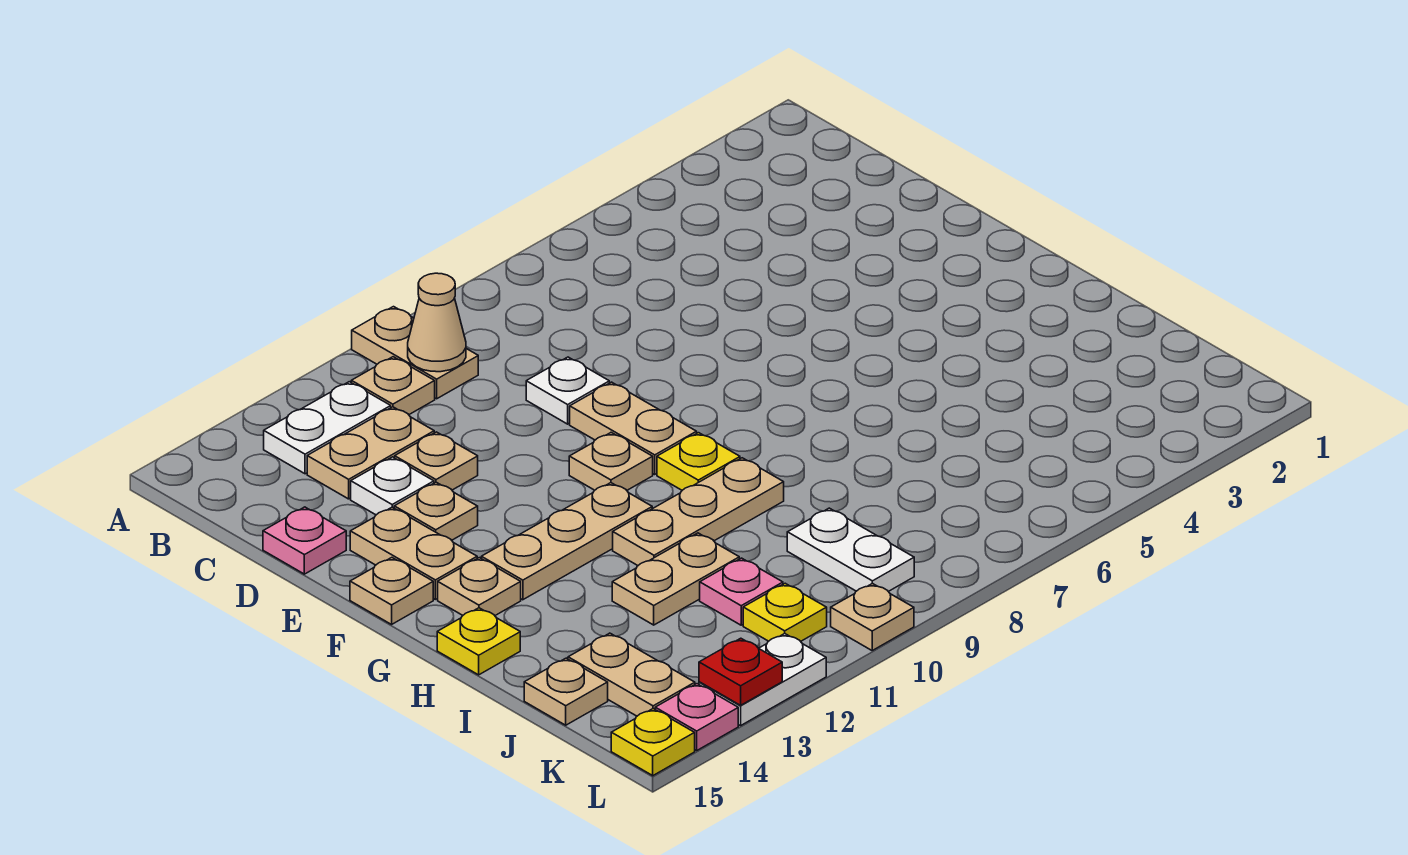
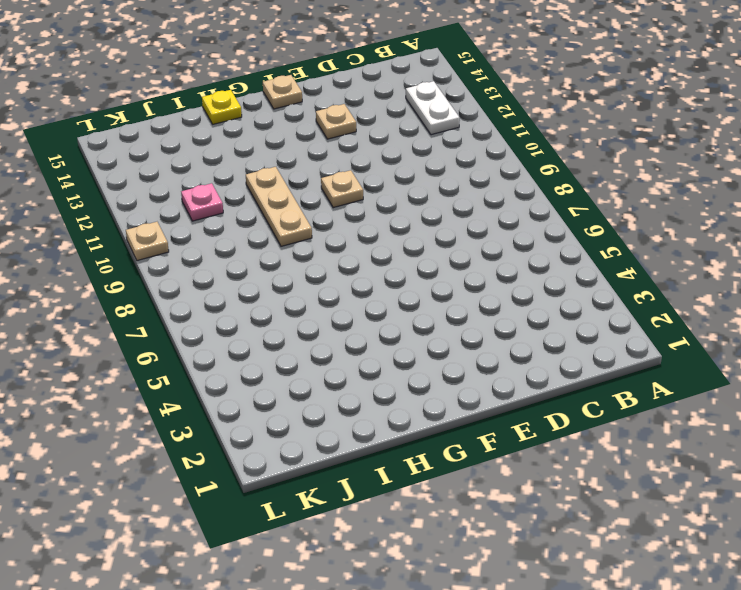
none -> tan plate A10:B10 level 1
none -> tan plate B11 level 1
none -> tan plate C12:C13 level 1
none -> white plate D9 level 1

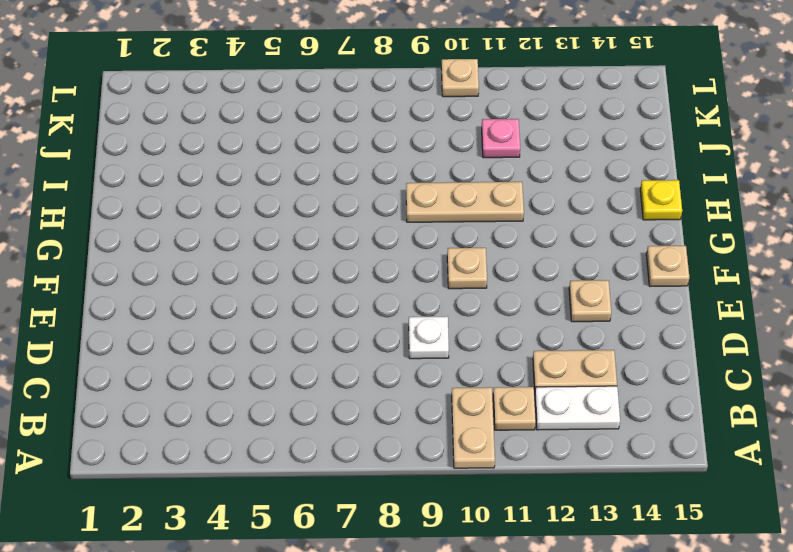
none -> tan plate D12 level 1
none -> white plate D13 level 1
none -> pink plate D15 level 1
none -> tan plate E9:F9 level 1

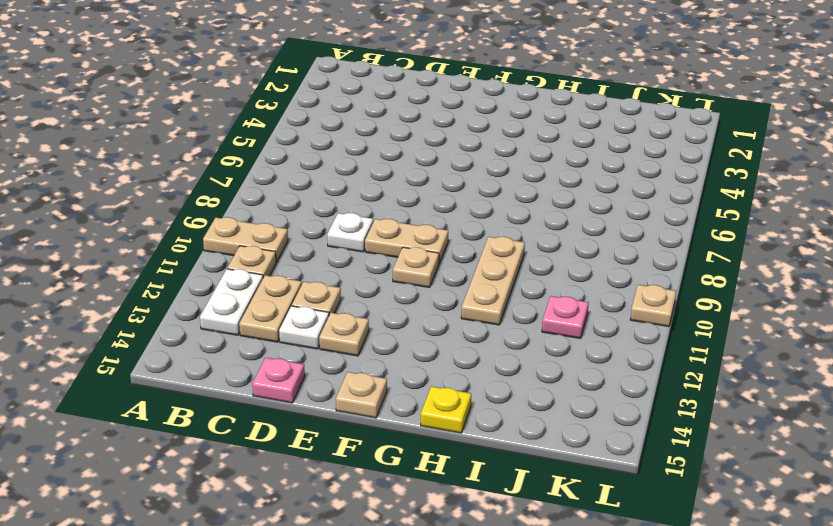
none -> tan plate E14:F14 level 1
none -> yellow plate G9 level 1
none -> tan plate G11:G13 level 1
none -> tan plate G14 level 1

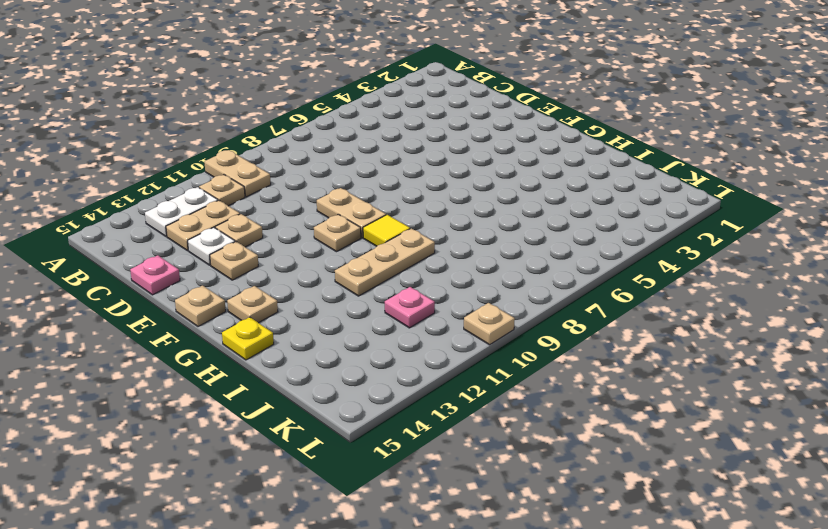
yellow tile G9 level 1 -> yellow plate G9 level 1
none -> white plate D9 level 1
none -> tan plate E14:F14 level 1
none -> tan plate G11:G13 level 1
none -> tan plate I11:I12 level 1

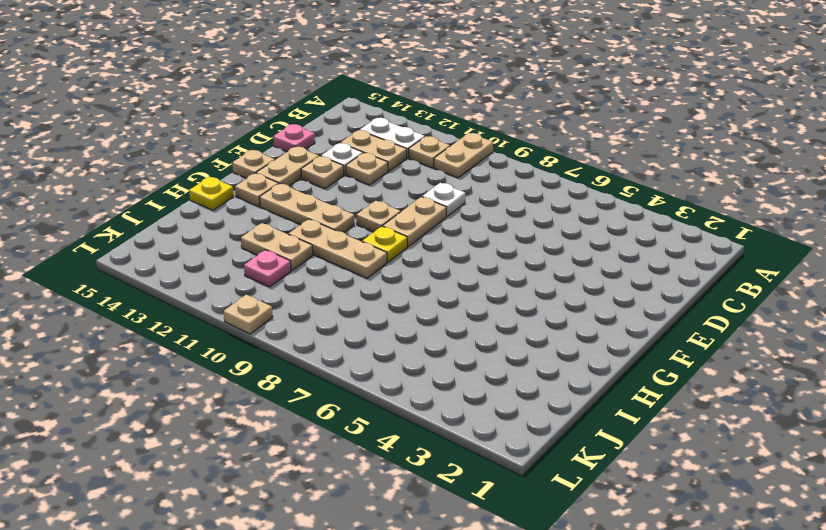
none -> white plate J9:K9 level 1
none -> tan plate J14:K14 level 1
none -> tan plate J15 level 1
none -> yellow plate K11 level 1

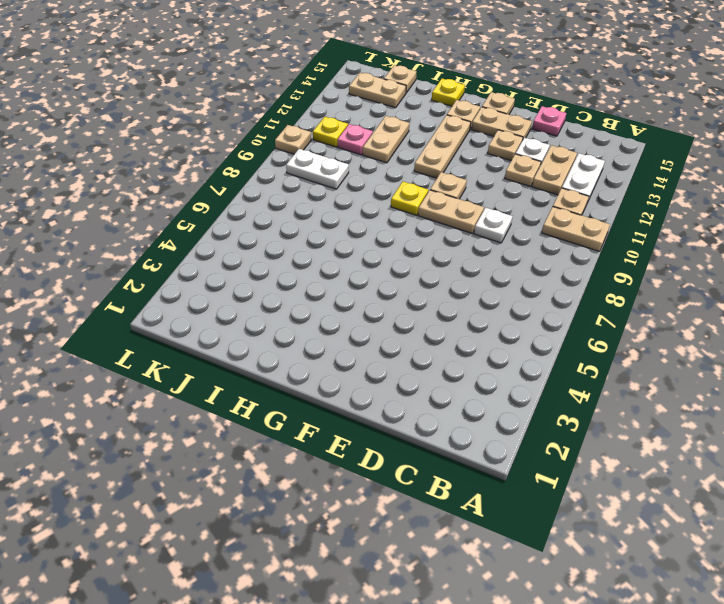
none -> tan plate H9:H11 level 1
none -> white plate L12:L13 level 1
none -> pink plate L14 level 1
none -> yellow plate L15 level 1

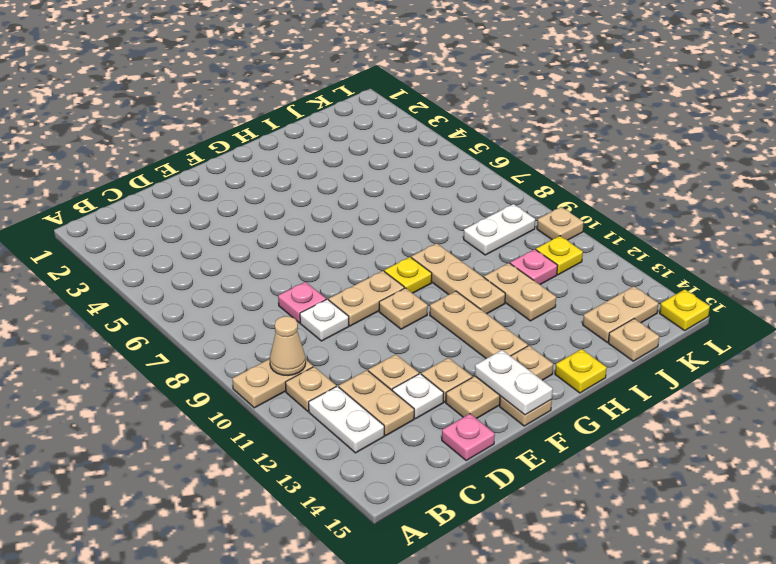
pink plate D8 level 1 -> pink plate L14 level 1
white plate F14:F15 level 2 -> white plate L12:L13 level 1
none -> red plate L13 level 2

